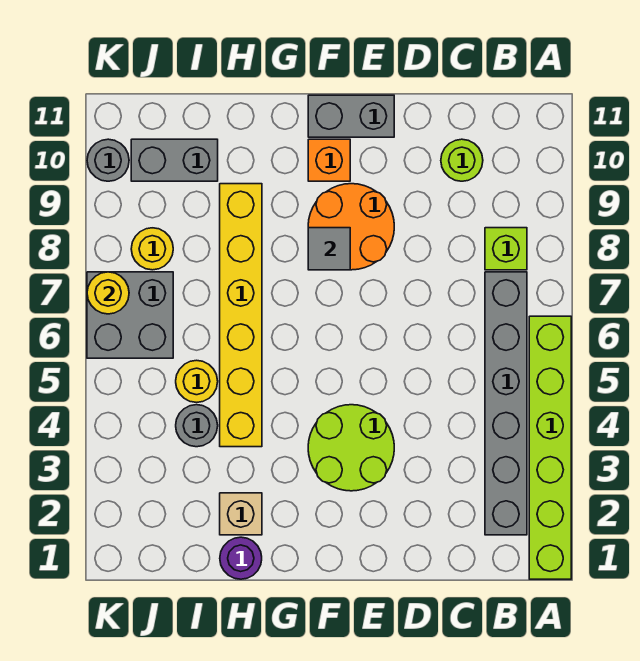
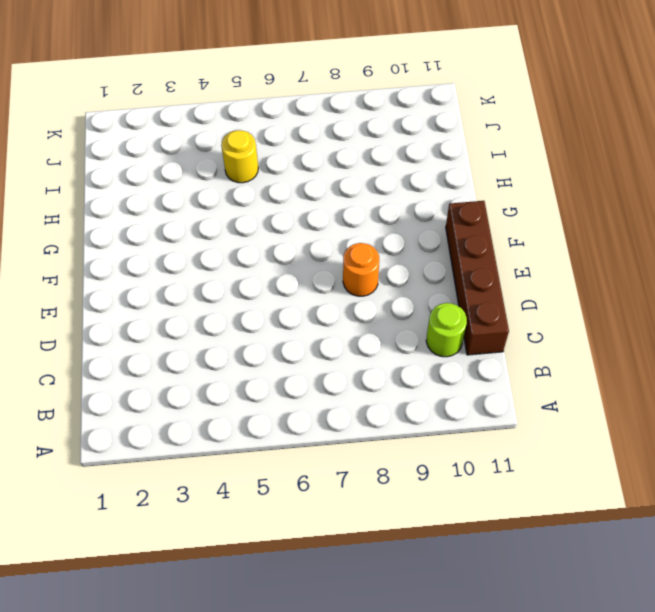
brown brick C11:F11 level 1 -> grey brick E11:F11 level 1
orange round brick E8 level 1 -> orange round brick E8:F9 level 1
none -> lime brick A1:A6 level 1
none -> grey brick B2:B7 level 1
none -> lime brick B8 level 1

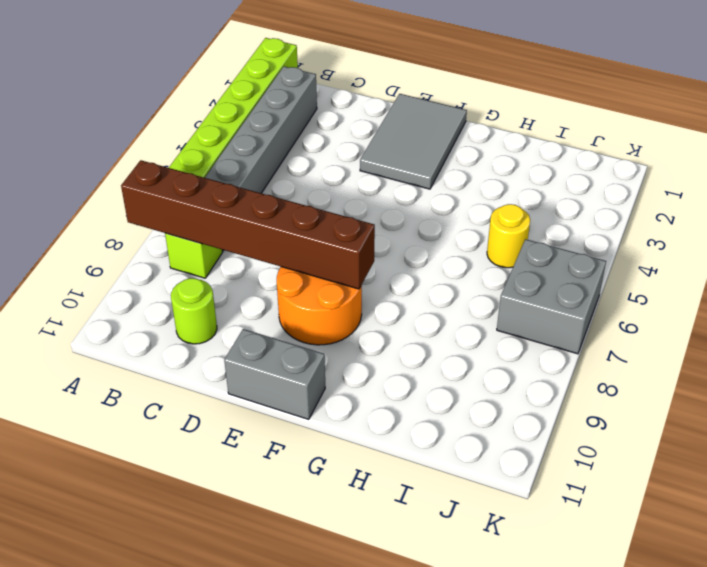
brown brick A8:F8 level 2 -> grey tile F8 level 2
grey tile E1:F3 level 1 -> lime round brick E3:F4 level 1
none -> orange brick F10 level 1
none -> purple round brick H1 level 1
none -> tan brick H2 level 1

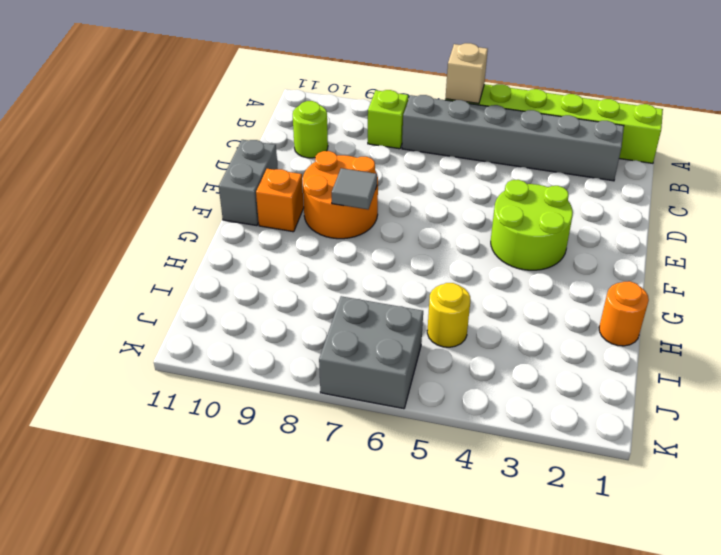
tan brick A6 level 2 -> tan brick H2 level 1
orange round brick H1 level 1 -> purple round brick H1 level 1
none -> yellow brick H4:H9 level 1
none -> grey round brick I4 level 1
none -> grey brick I10:J10 level 1

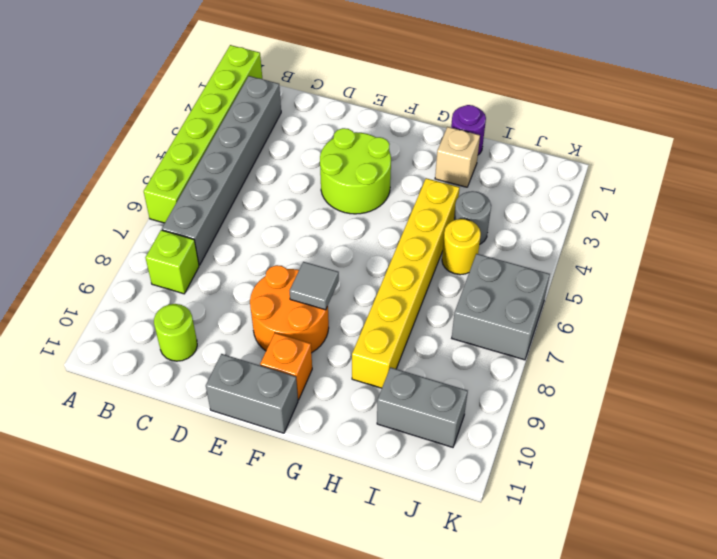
none -> yellow round brick J8 level 1
none -> grey round brick K10 level 1
none -> yellow round brick K7 level 2

